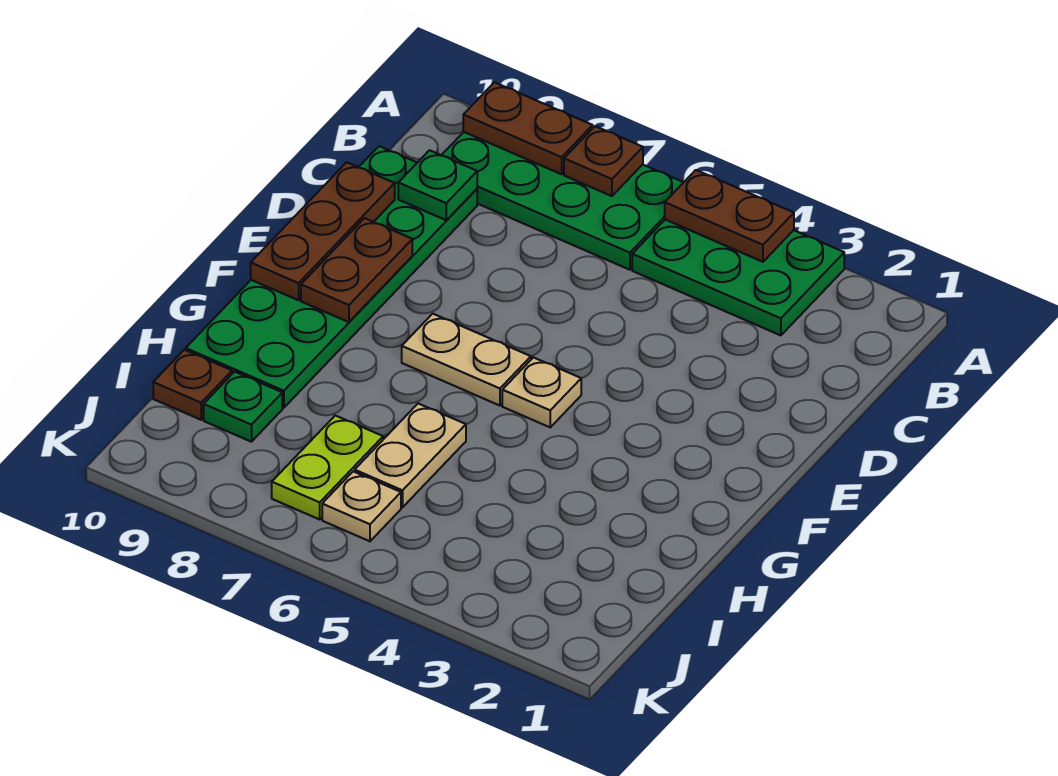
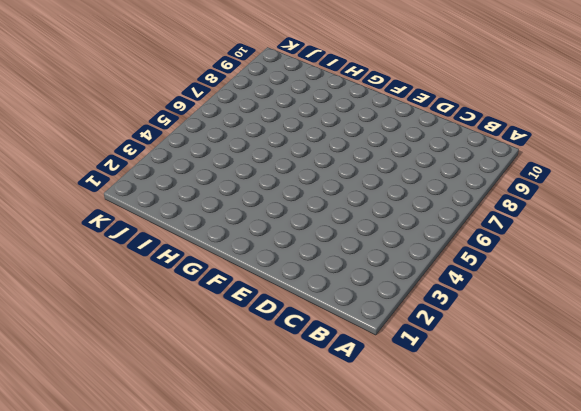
none -> green plate A3:B5 level 1
none -> green plate A6:B9 level 1
none -> green plate C9:H10 level 1

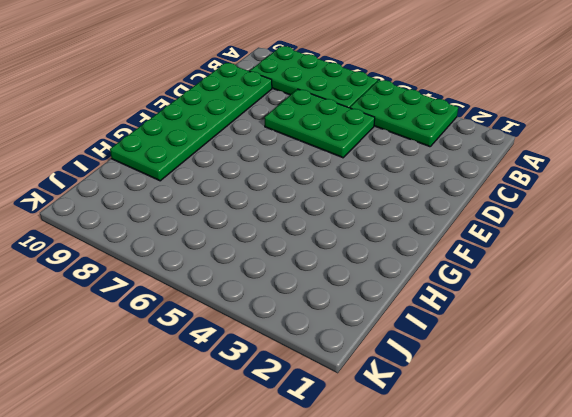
green plate C5:D7 level 1 -> none
none -> tan plate F5 level 1
none -> tan plate F6:F7 level 1
none -> tan plate H6:I6 level 1

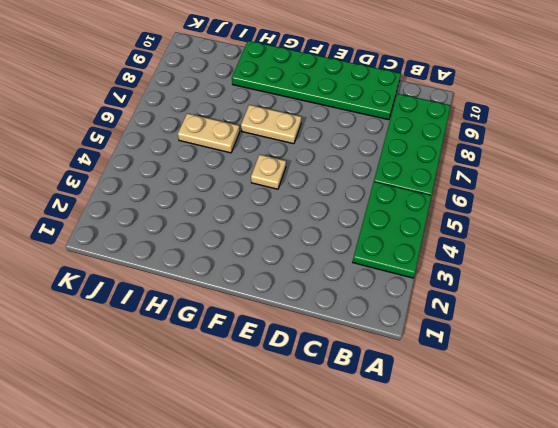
tan plate F7:G7 level 1 -> tan plate F6:F7 level 1
none -> lime plate I7:J7 level 1
none -> green plate I9 level 1
none -> brown plate I10 level 1

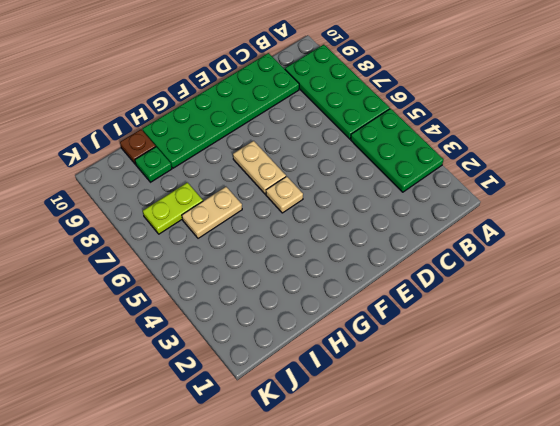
none -> tan plate J6 level 1
none -> brown plate A4:A5 level 2
none -> brown plate A7 level 2

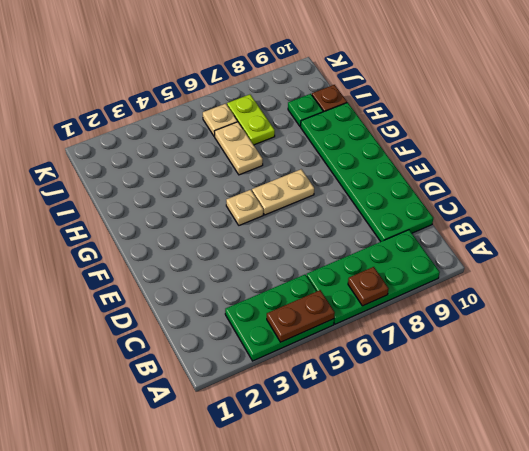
none -> brown plate A8:A9 level 2
none -> green plate C9 level 2
none -> brown plate D10:F10 level 2

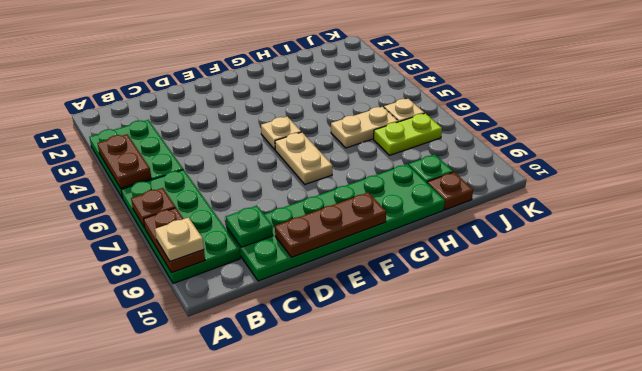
tan plate A9 level 3 -> none
none -> brown plate E9:F9 level 2

